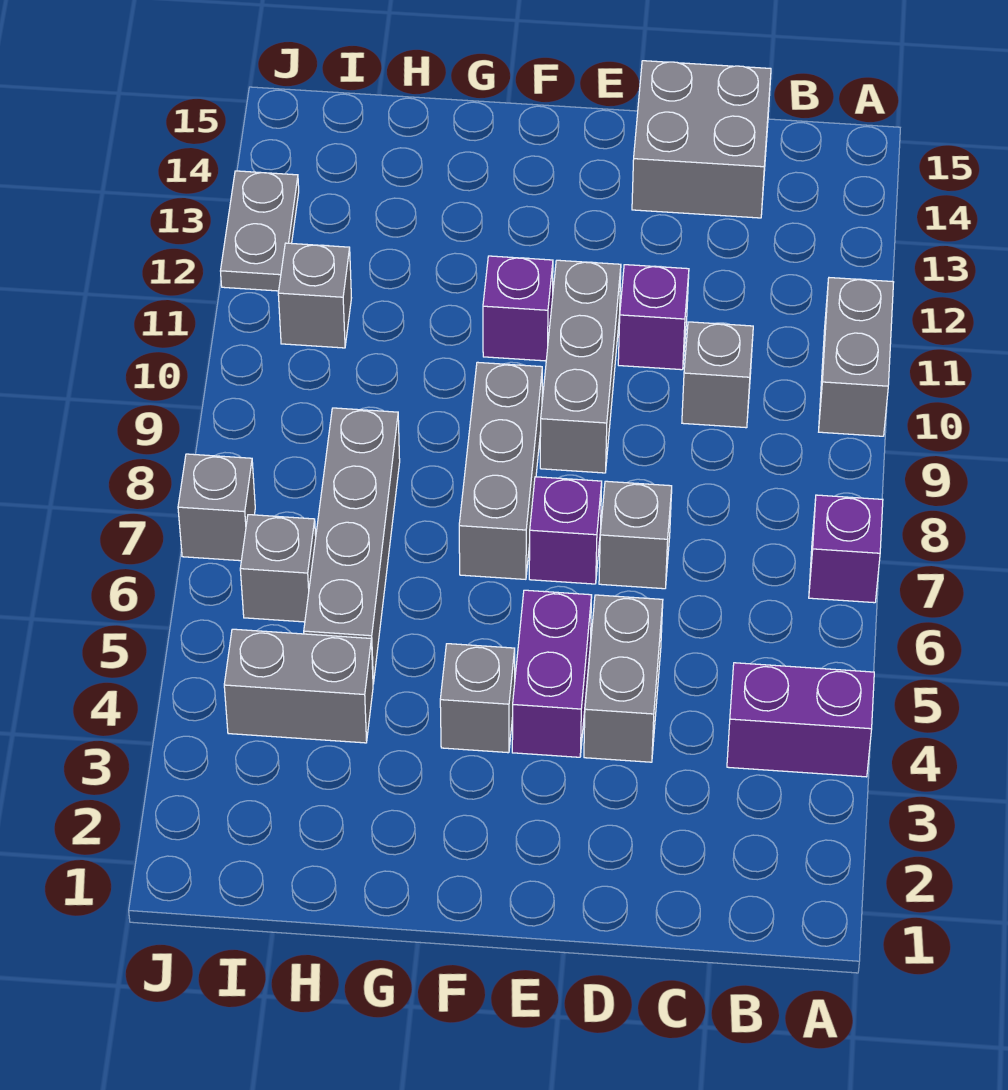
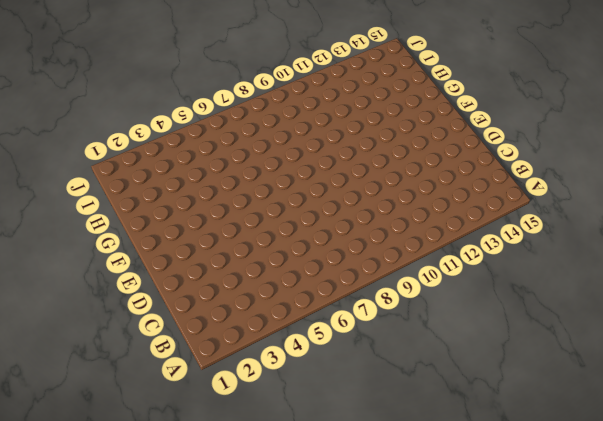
none -> purple brick A4:B4 level 1
none -> purple brick A7 level 1
none -> grey brick A10:A11 level 1

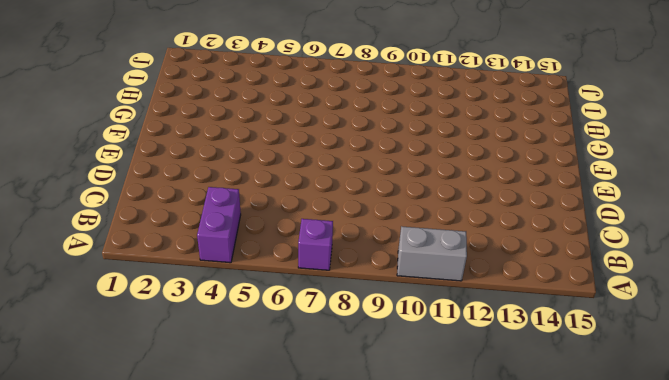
none -> grey brick C10 level 1
none -> grey brick C14:D15 level 1
none -> grey brick D4:D5 level 1

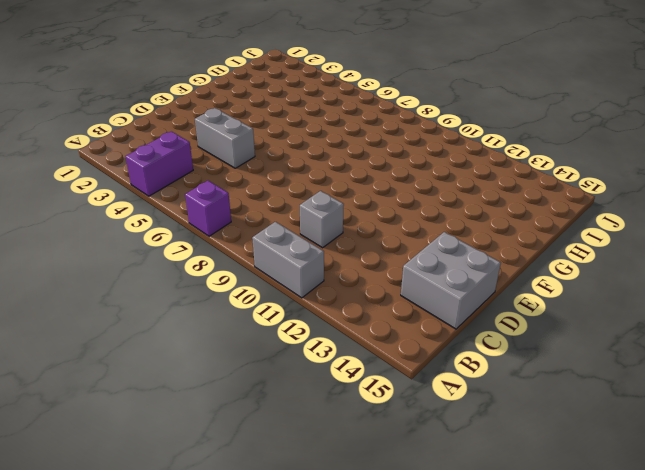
none -> grey brick D7 level 1
none -> purple brick D11 level 1
none -> purple brick E4:E5 level 1

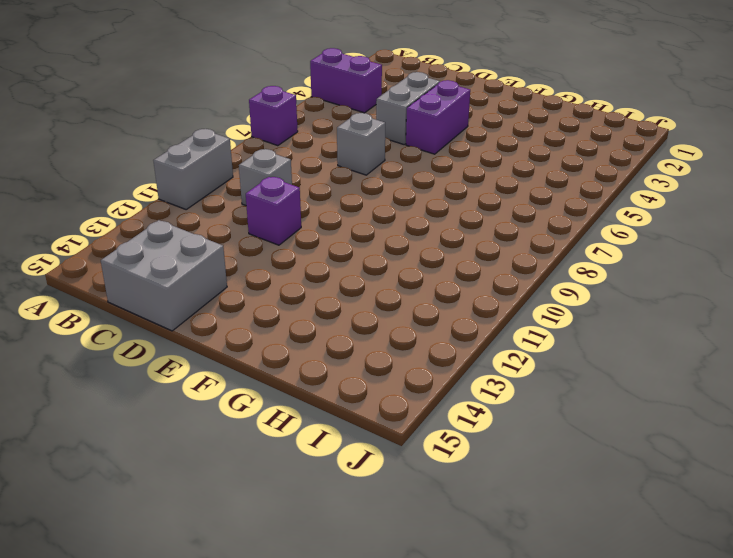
none -> purple brick E7 level 1
none -> grey brick E9:E11 level 1
none -> grey brick F4 level 1

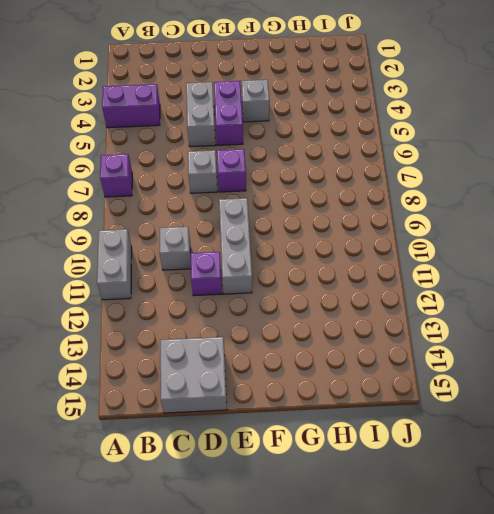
none -> grey brick F7:F9 level 1
none -> purple brick F11 level 1
none -> grey brick H4:I4 level 1

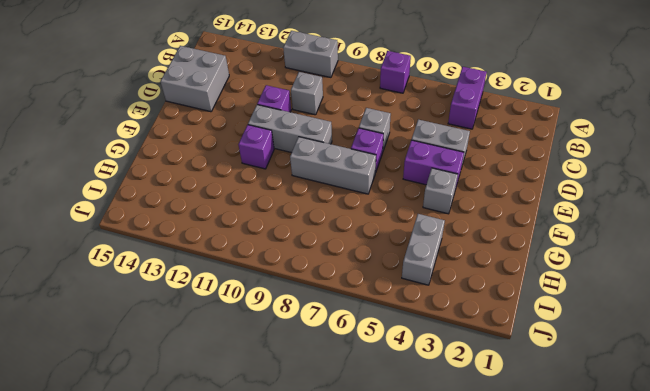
none -> grey brick H5:H8 level 1
none -> grey brick I6 level 1
none -> grey brick I11 level 1

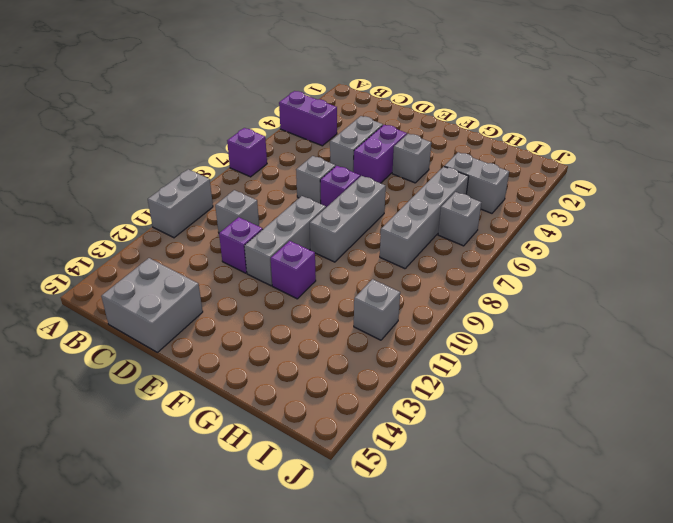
none -> grey brick J7 level 1
none -> grey plate J12:J13 level 1

